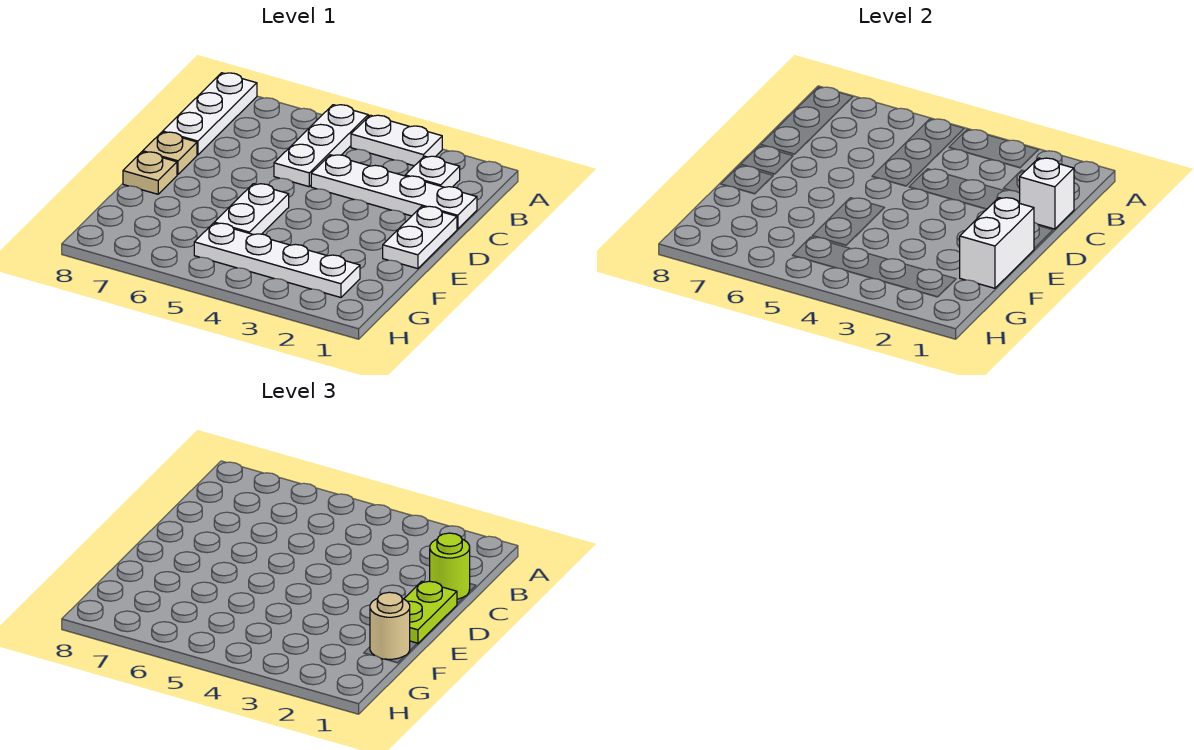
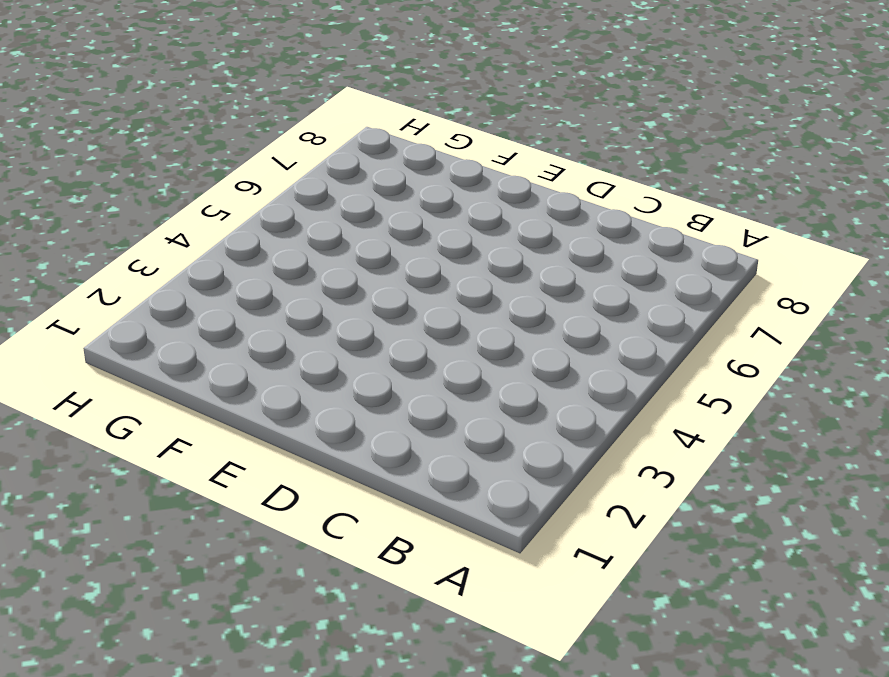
none -> white plate A3:A4 level 1
none -> white plate A5:C5 level 1
none -> white plate A8:C8 level 1

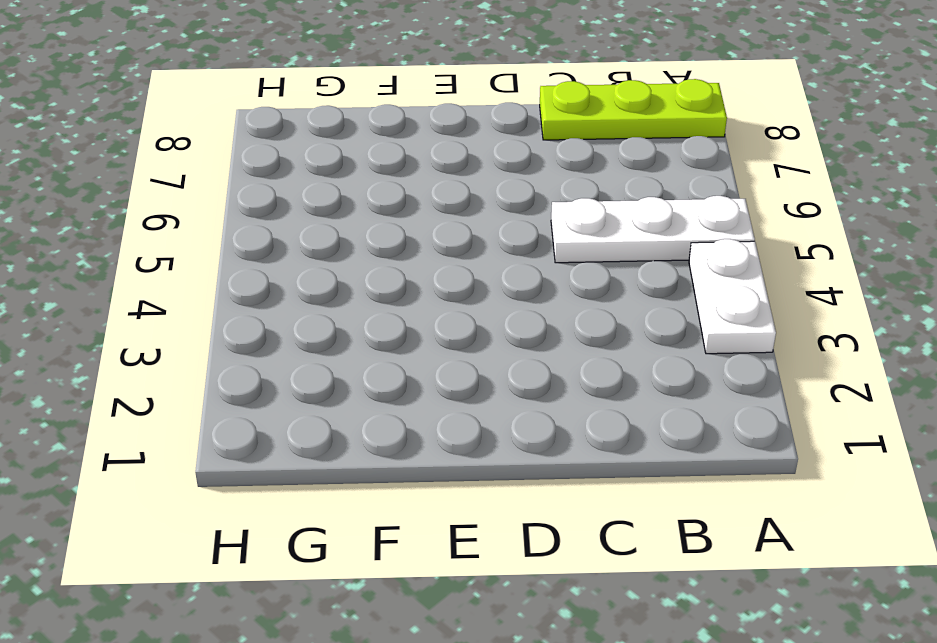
lime plate A8:C8 level 1 -> white plate A8:C8 level 1
none -> white plate B2 level 1
none -> white plate C1:C4 level 1
none -> white plate D1:E1 level 1

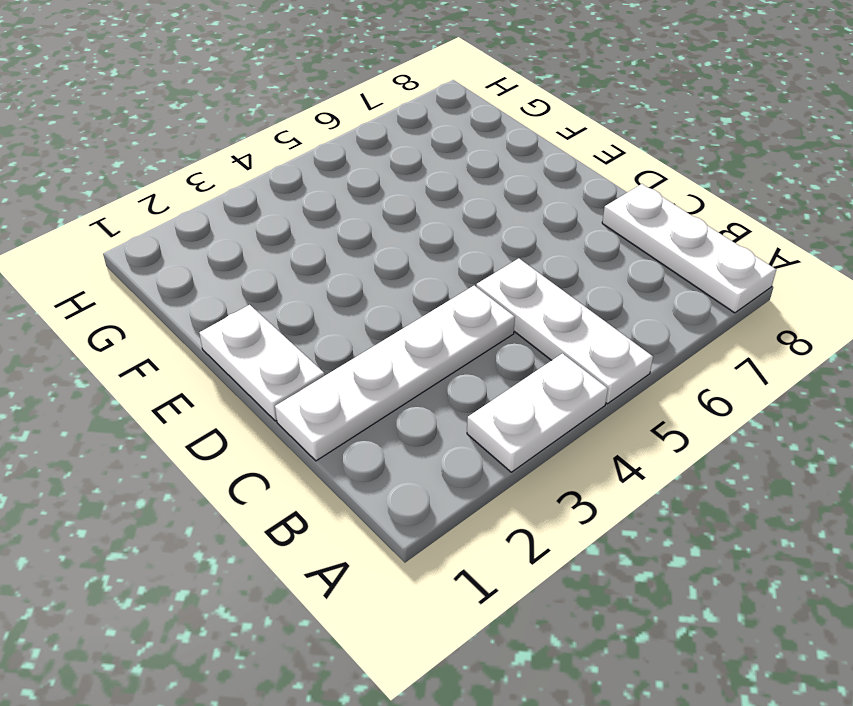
none -> white plate B2 level 1
none -> tan plate D8 level 1
none -> white plate E5:F5 level 1

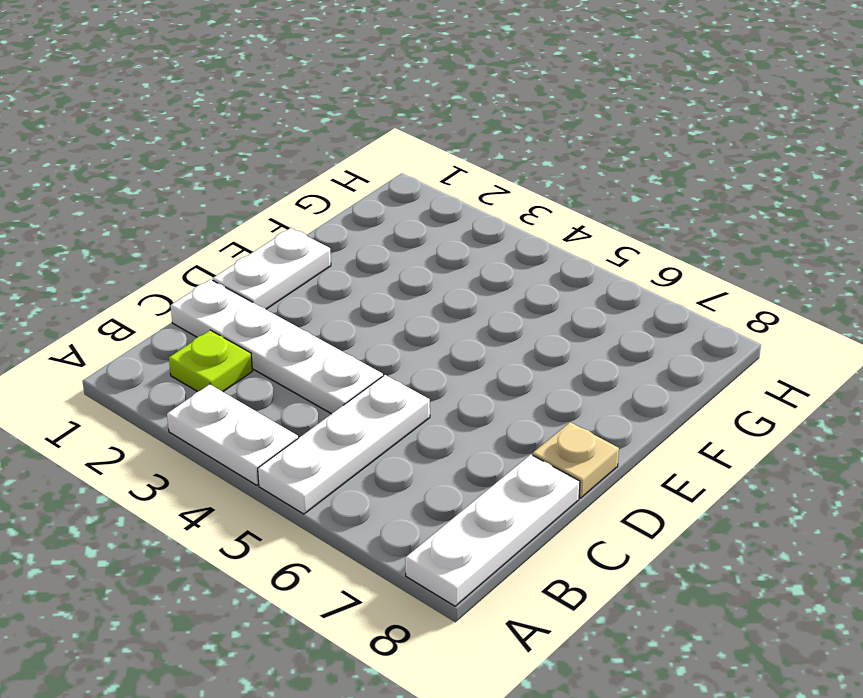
lime plate B2 level 1 -> white plate B2 level 1
none -> white plate E5:F5 level 1
none -> tan plate E8 level 1
none -> white plate G2:G5 level 1

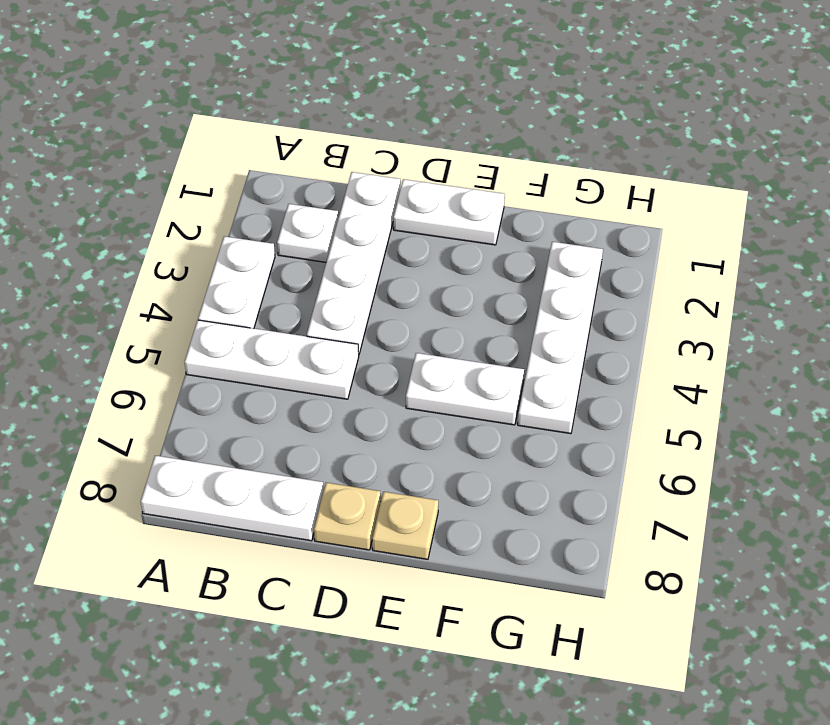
none -> white brick C1 level 2
none -> white brick E1:F1 level 2
none -> lime round brick C1 level 3

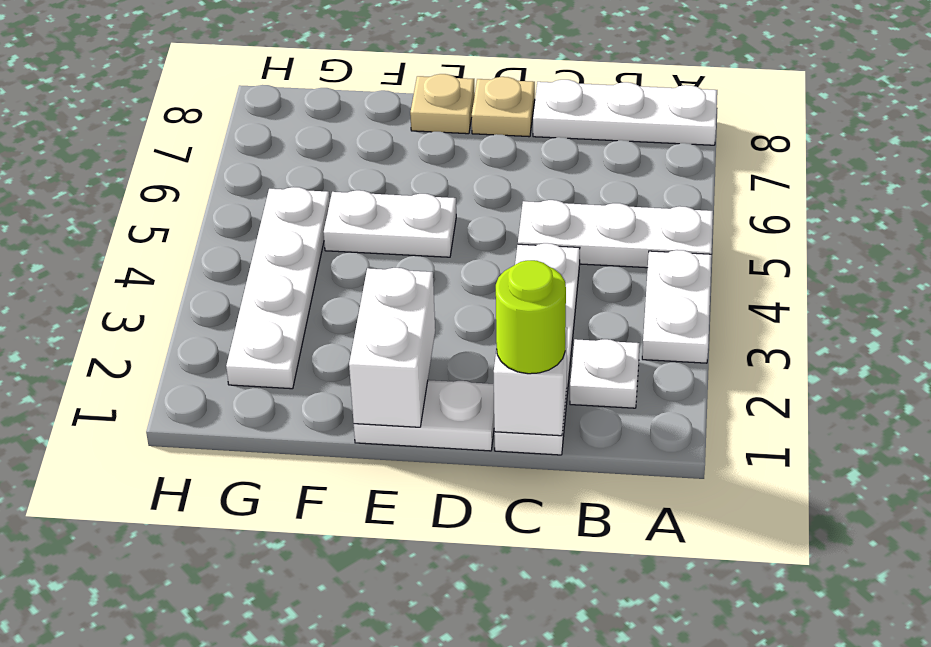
white brick E1:E2 level 2 -> white brick E1:F1 level 2
none -> lime plate D1:E1 level 3
none -> tan round brick F1 level 3

